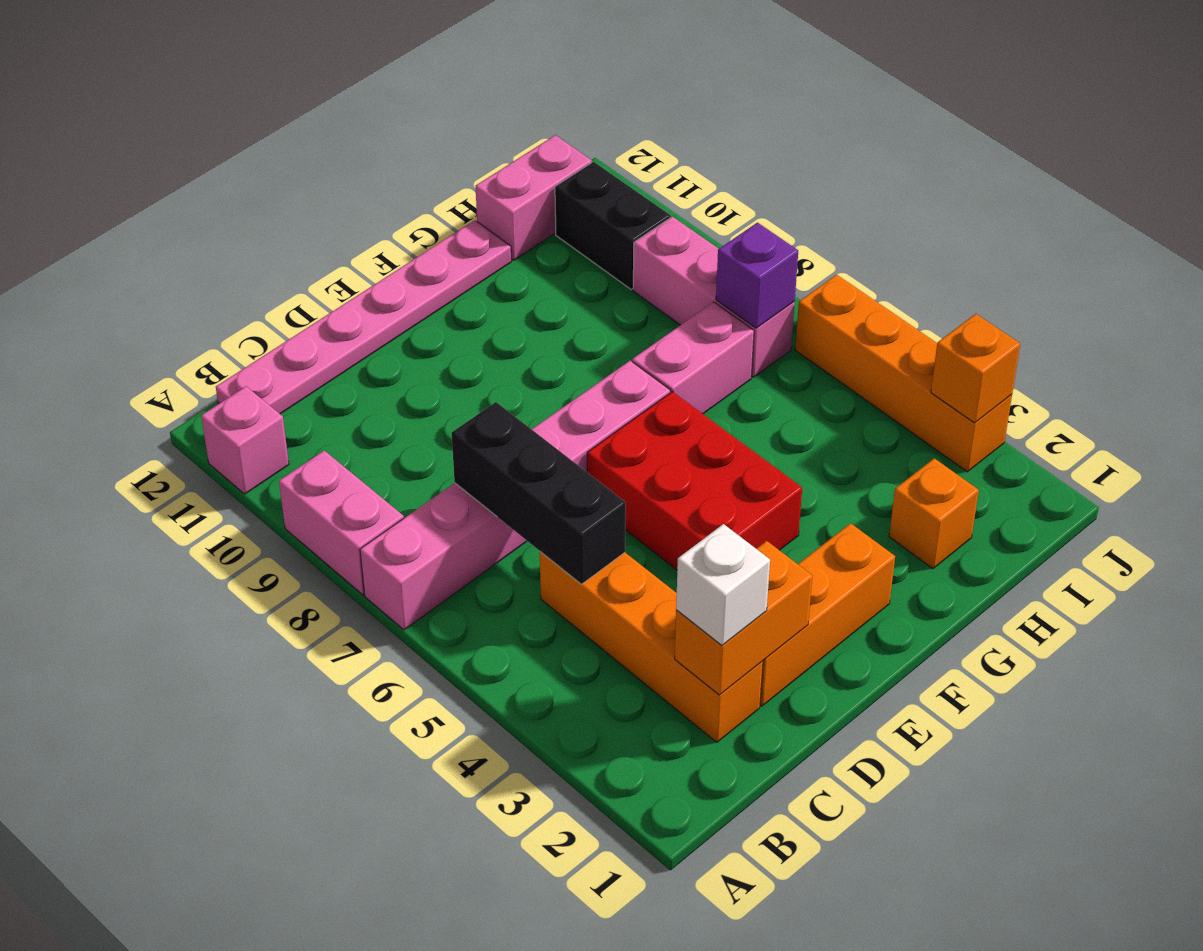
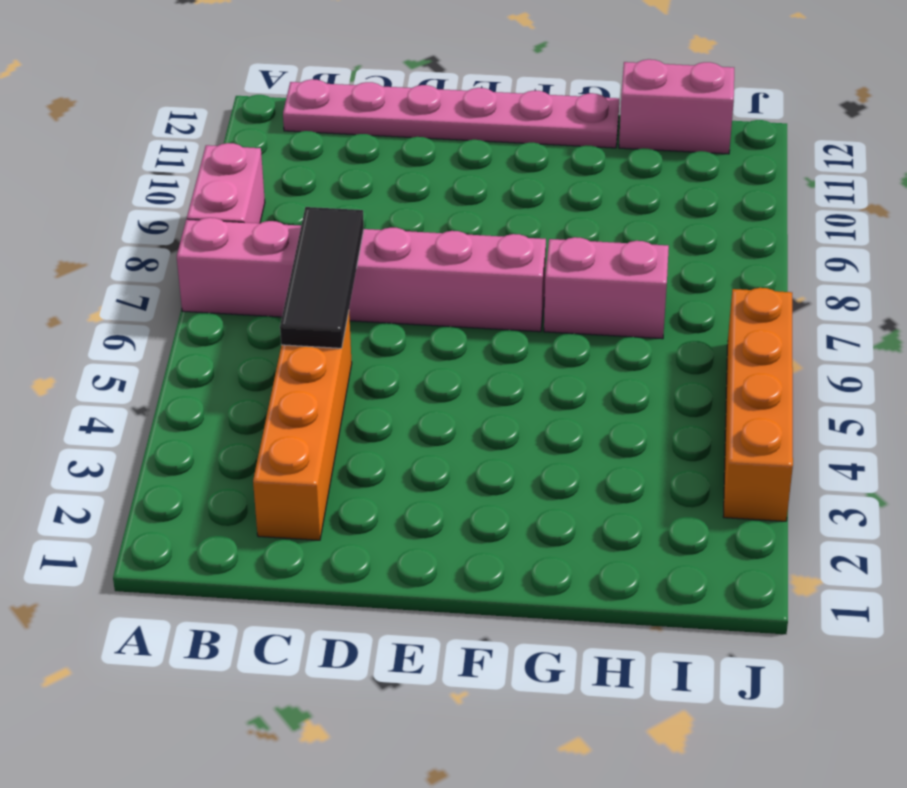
black tile C5:C7 level 2 -> black brick C5:C7 level 2
none -> pink brick A11 level 1
none -> orange brick D2:F2 level 1
none -> red brick E4:F6 level 1

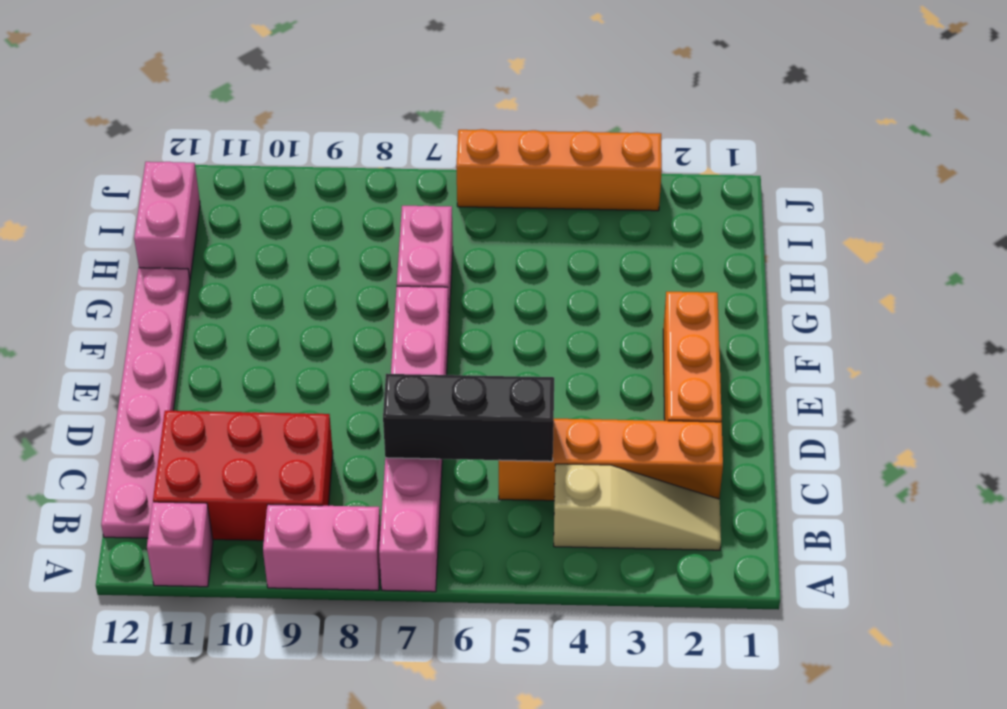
tan slope B2:B4 level 1 top 4 -> none
red brick B9:C11 level 1 -> red brick E4:F6 level 1
none -> orange brick H2 level 1
none -> pink brick I7:I9 level 1
none -> black brick I10:I11 level 1

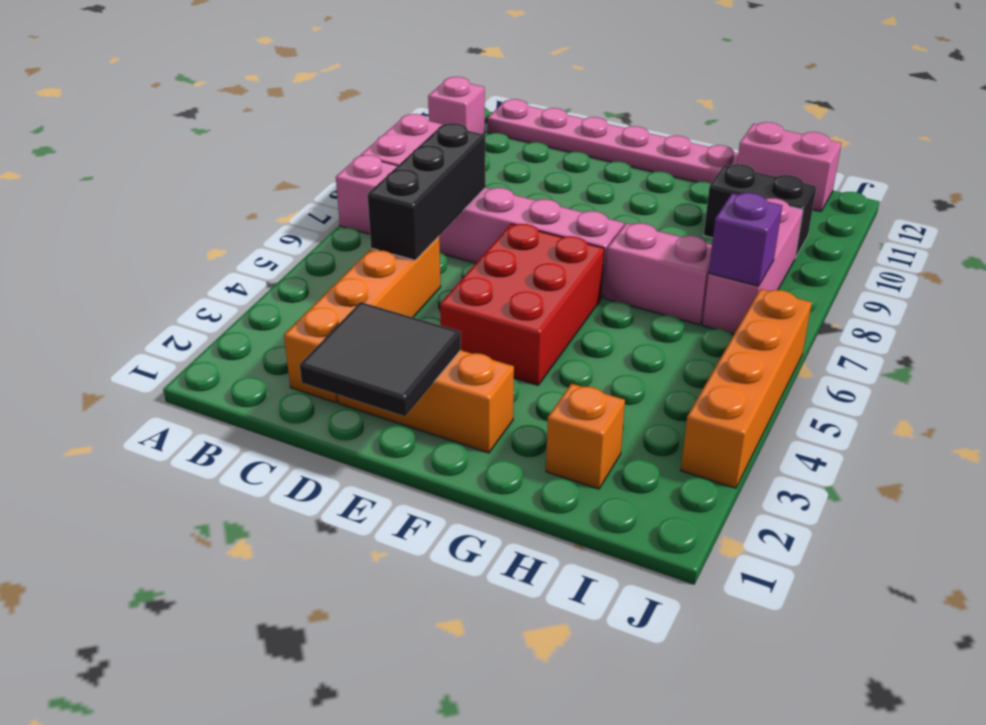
black tile D1:E2 level 2 -> orange brick C2:D2 level 2
black brick H10:I10 level 1 -> black brick I10:I11 level 1
none -> orange brick J3 level 2
none -> white brick C2 level 3

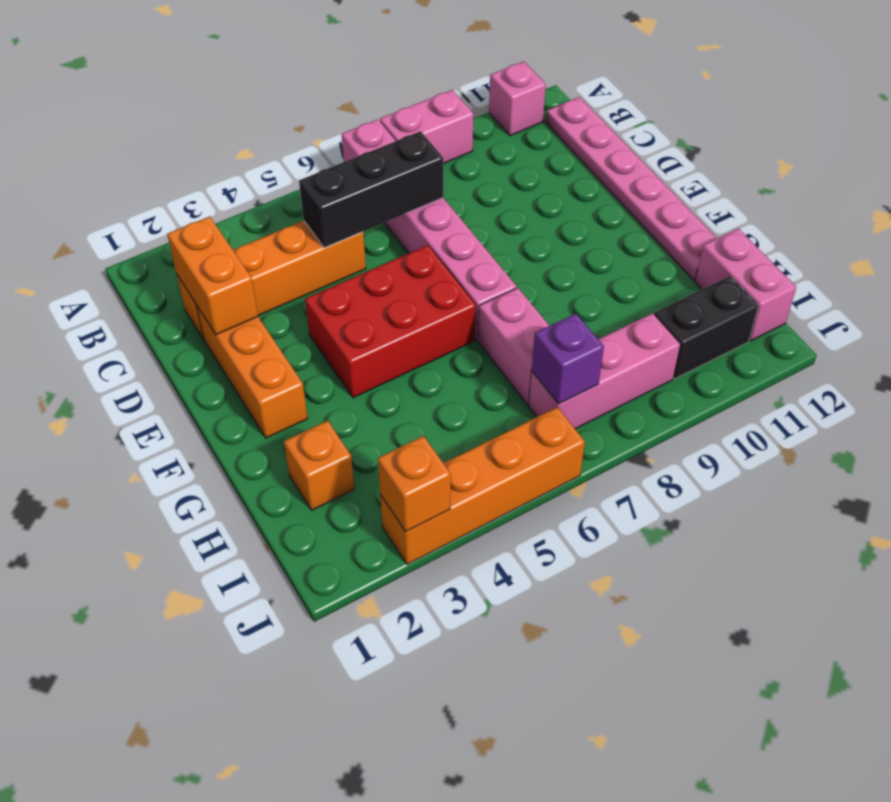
none -> white brick C2 level 3

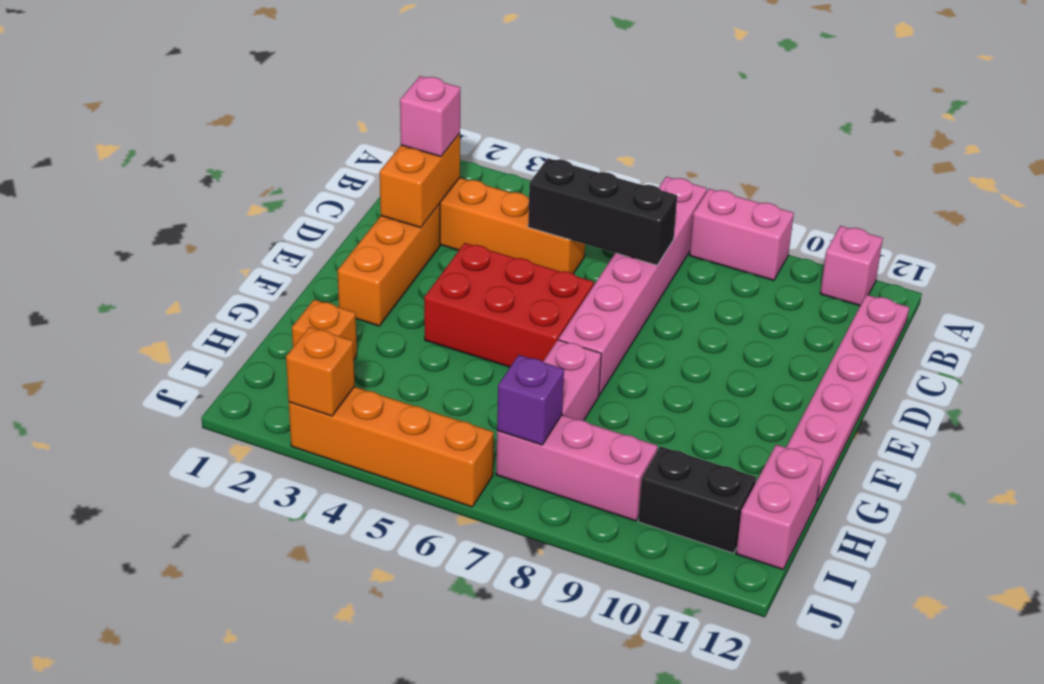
pink brick C2 level 3 -> white brick C2 level 3

